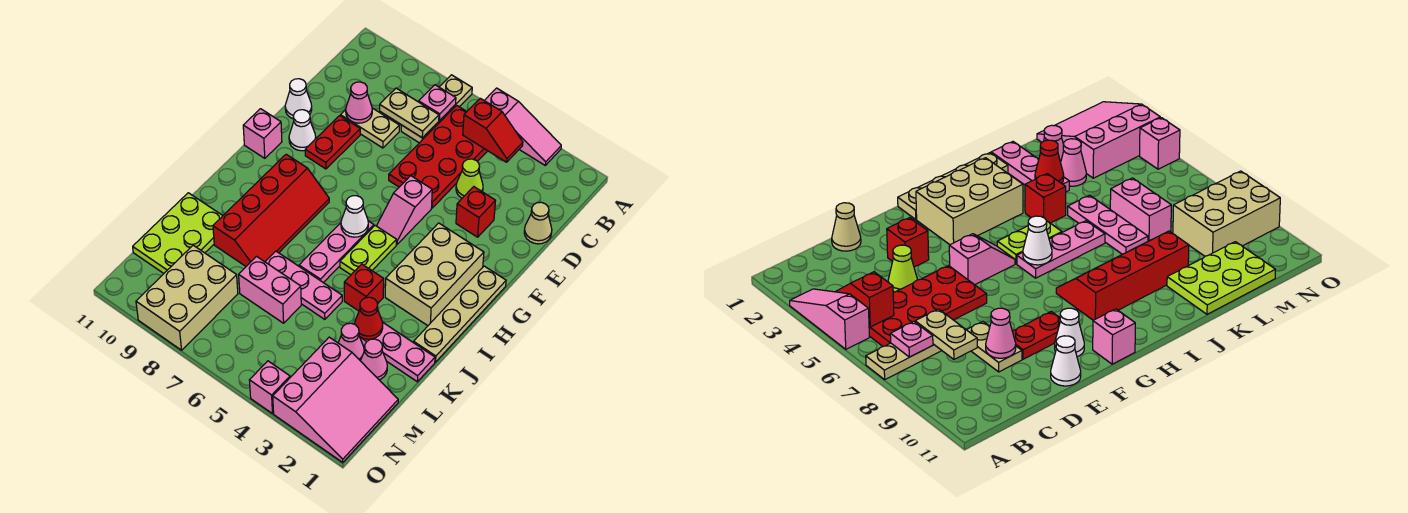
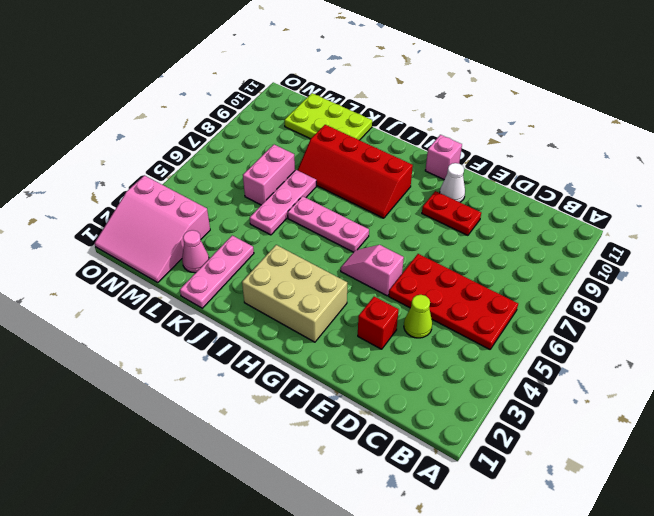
none -> pink slope A3:A5 level 1 top 5
none -> tan plate A7:C7 level 1
none -> tan cone D1 level 1
none -> tan plate D8:D9 level 1

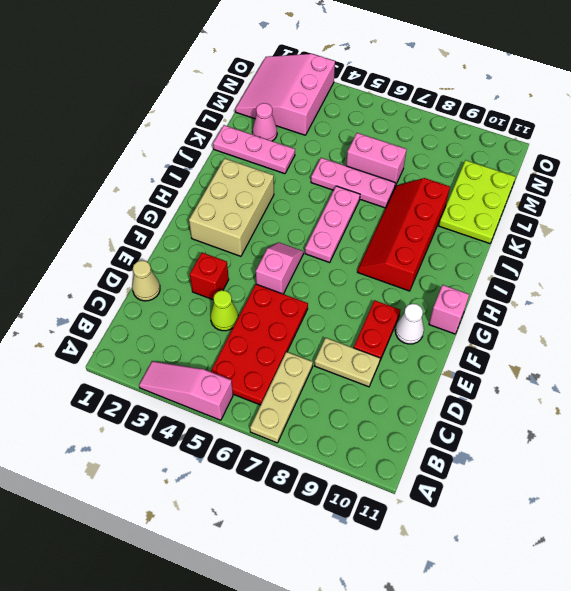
none -> white cone E11 level 1
none -> tan plate G1:J1 level 1
none -> lime plate H5:I5 level 1
none -> red brick J4 level 1

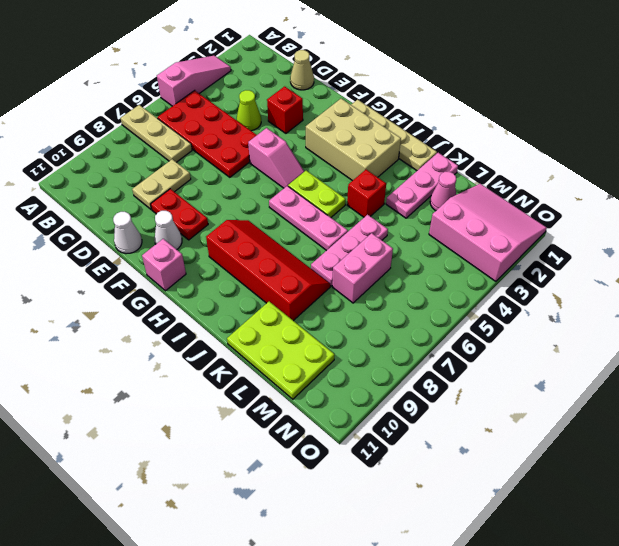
none -> pink cone L3 level 1
none -> tan brick M8:O9 level 1
none -> pink brick O4 level 1
none -> red slope B4:B5 level 2 top 5

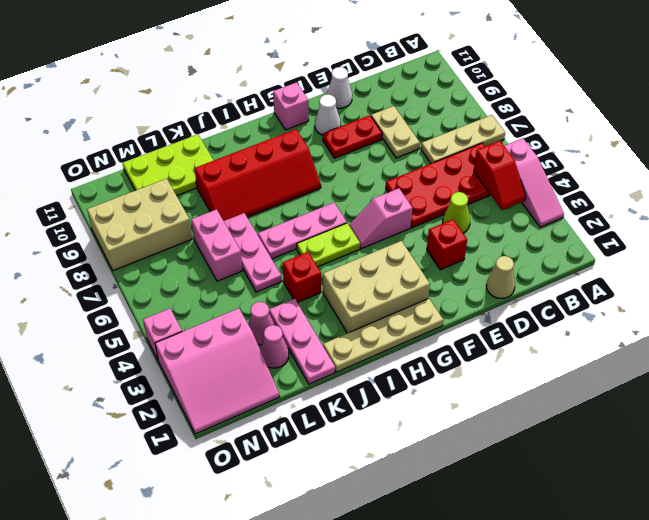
none -> pink plate B7 level 2
none -> tan plate C7:C8 level 2
none -> pink cone D9 level 2
none -> white cone H6 level 2

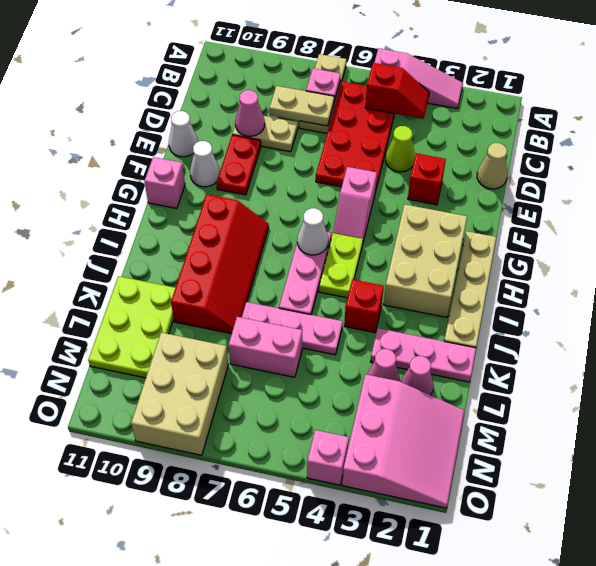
none -> red cone K3 level 2

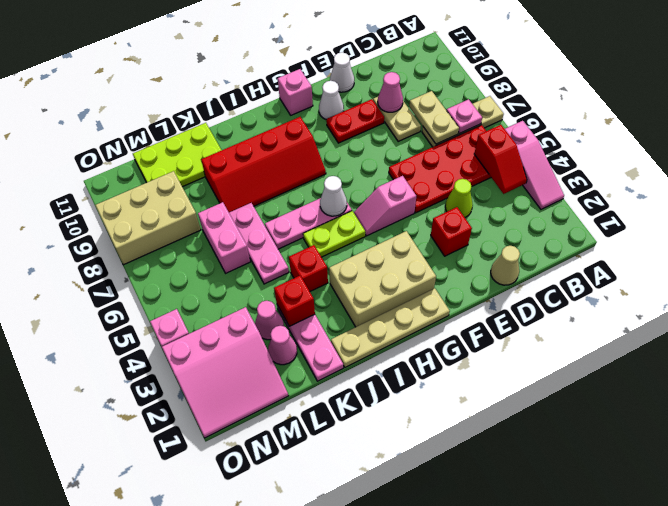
red brick K3 level 2 -> red cone K3 level 2

